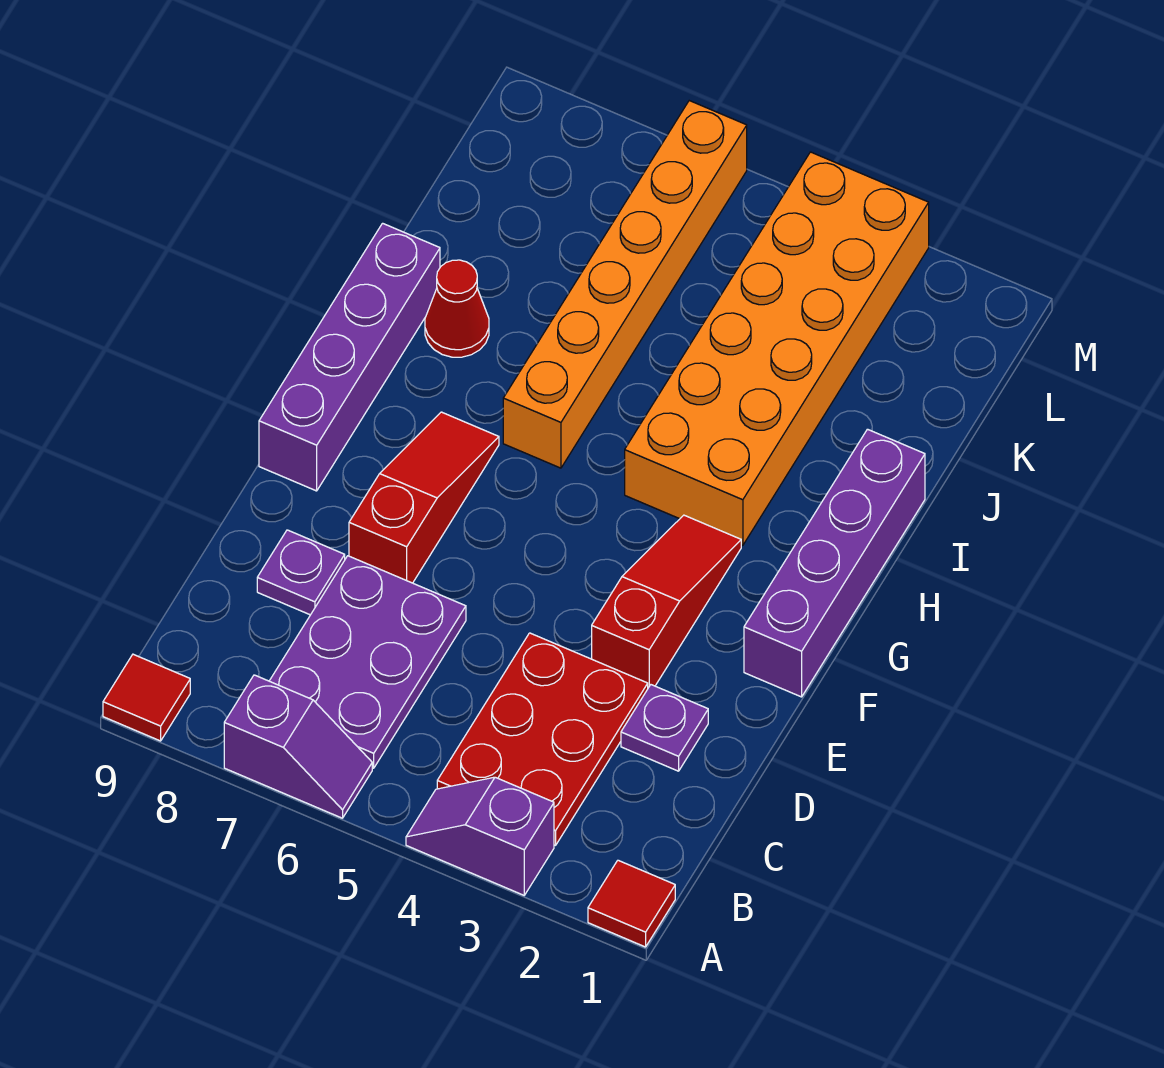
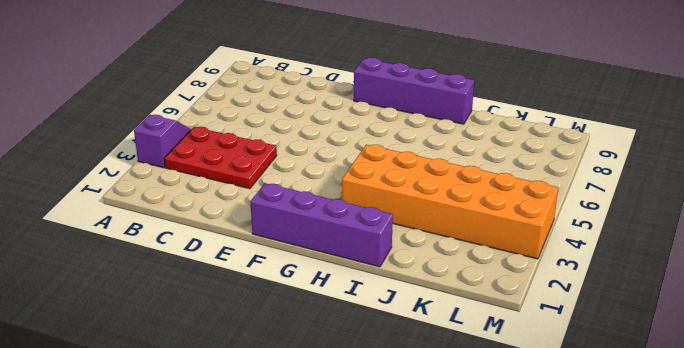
none -> red tile A1 level 1
none -> purple slope A6:A7 level 1 top 7
none -> red tile A9 level 1

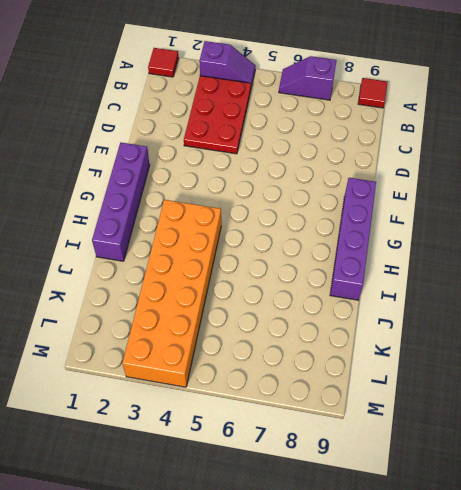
none -> purple plate B6:D7 level 1
none -> purple plate D2 level 1
none -> purple plate D8 level 1

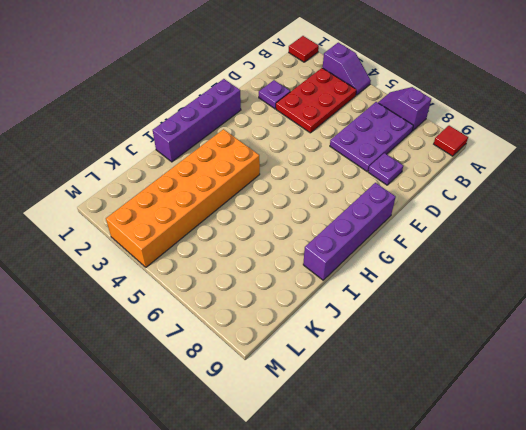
none -> red slope E3:G3 level 1 top E
none -> red slope E7:G7 level 1 top E
none -> orange brick H6:M6 level 1

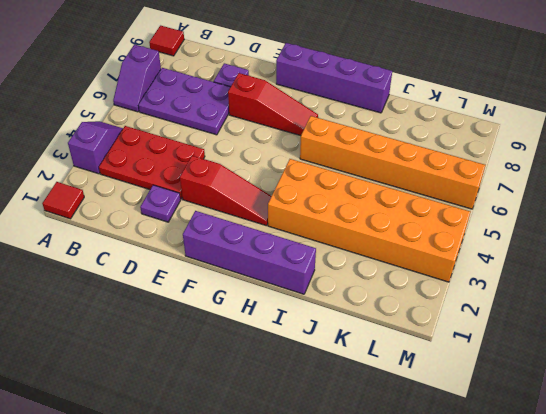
none -> red cone I8 level 1

